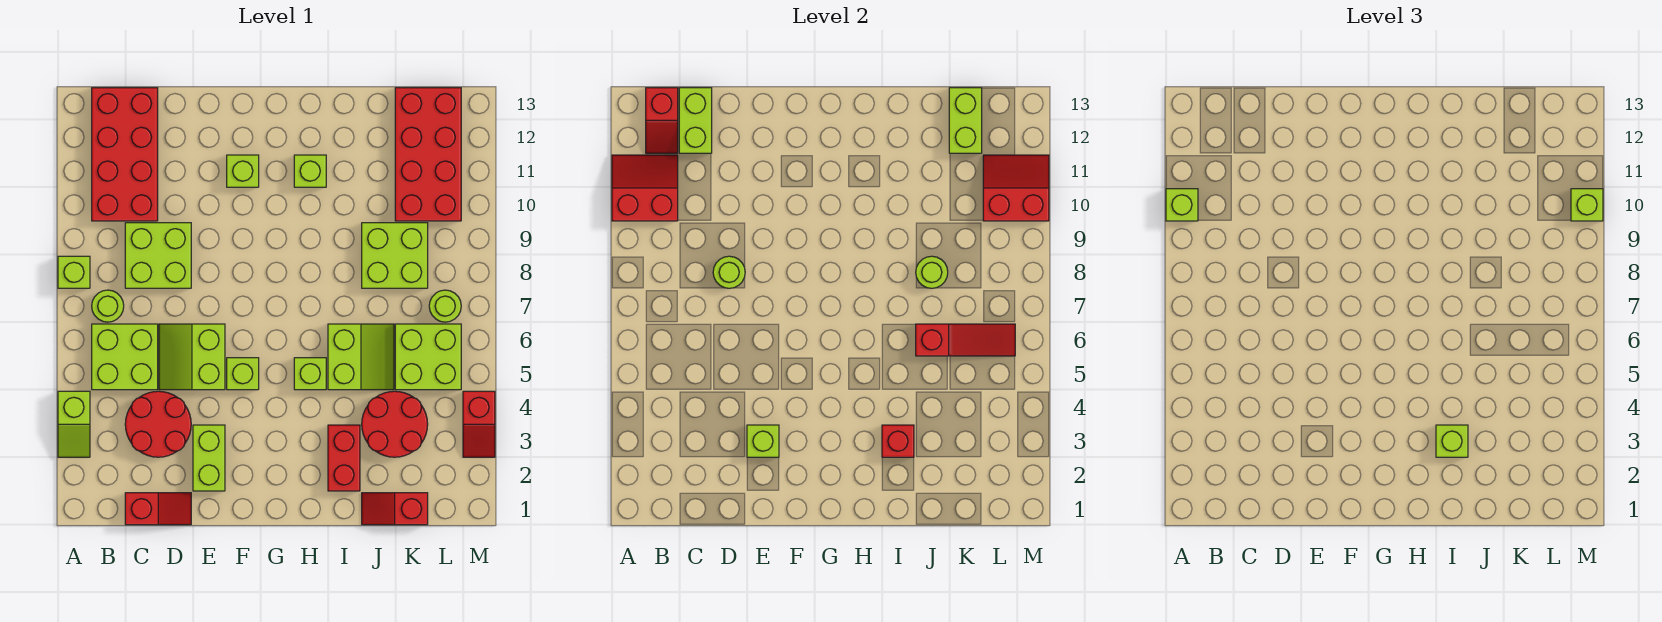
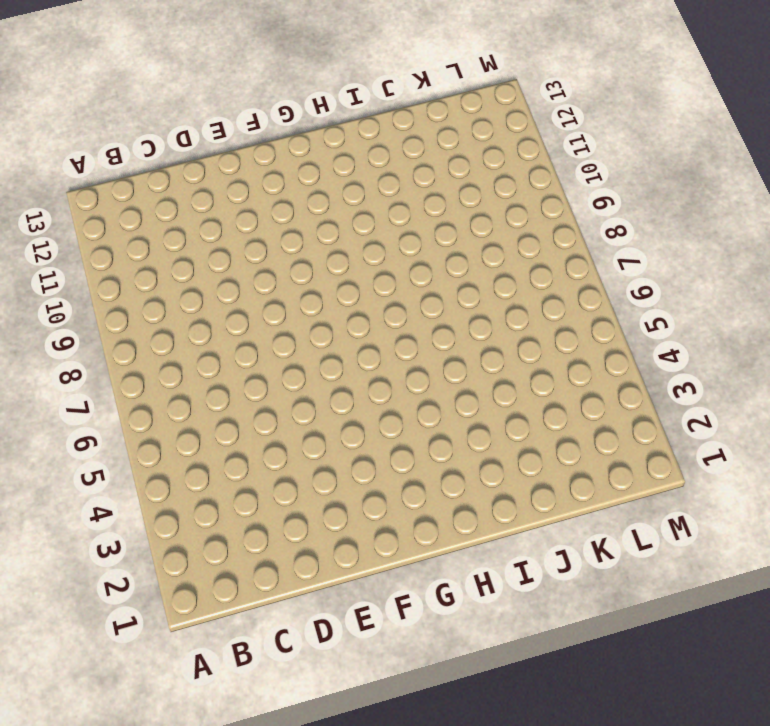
none -> lime slope A3:A4 level 1 top 4
none -> lime brick A8 level 1
none -> lime brick B5:C6 level 1
none -> lime round brick B7 level 1

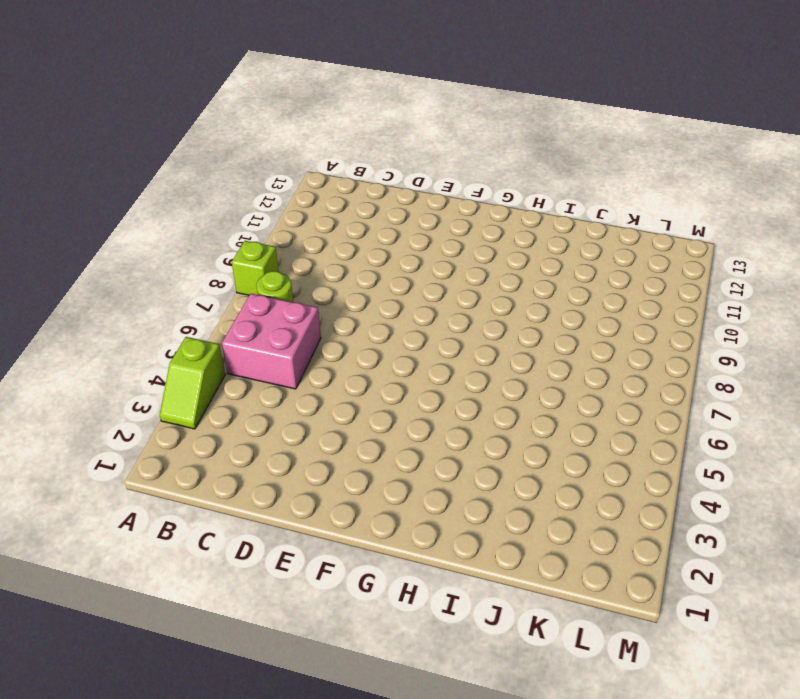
pink brick B5:C6 level 1 -> lime brick B5:C6 level 1
none -> red brick B10:C13 level 1
none -> red slope C1:D1 level 1 top C
none -> red round brick C3:D4 level 1
none -> lime brick C8:D9 level 1

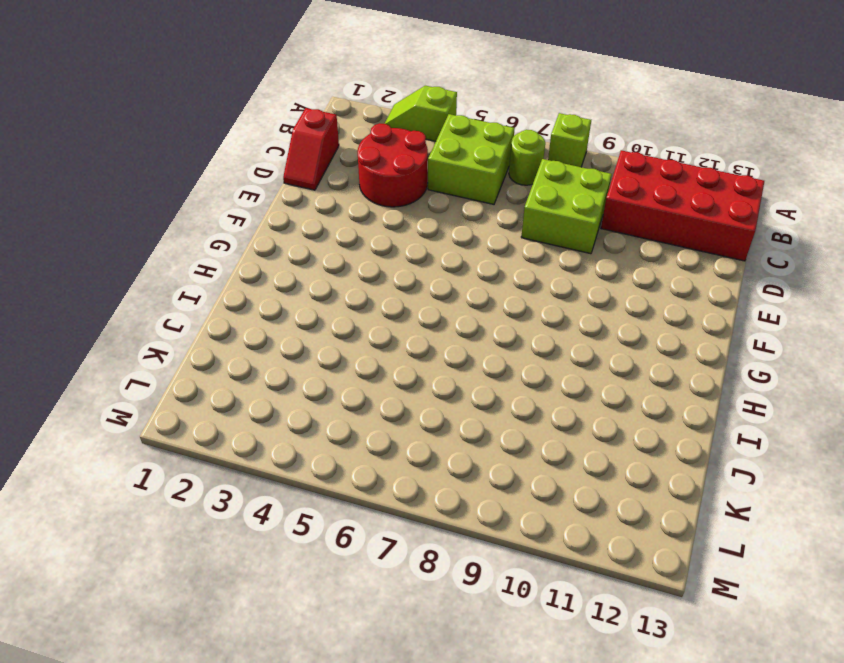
none -> lime slope D5:E6 level 1 top E
none -> lime brick E2:E3 level 1
none -> lime brick F5 level 1
none -> lime brick F11 level 1

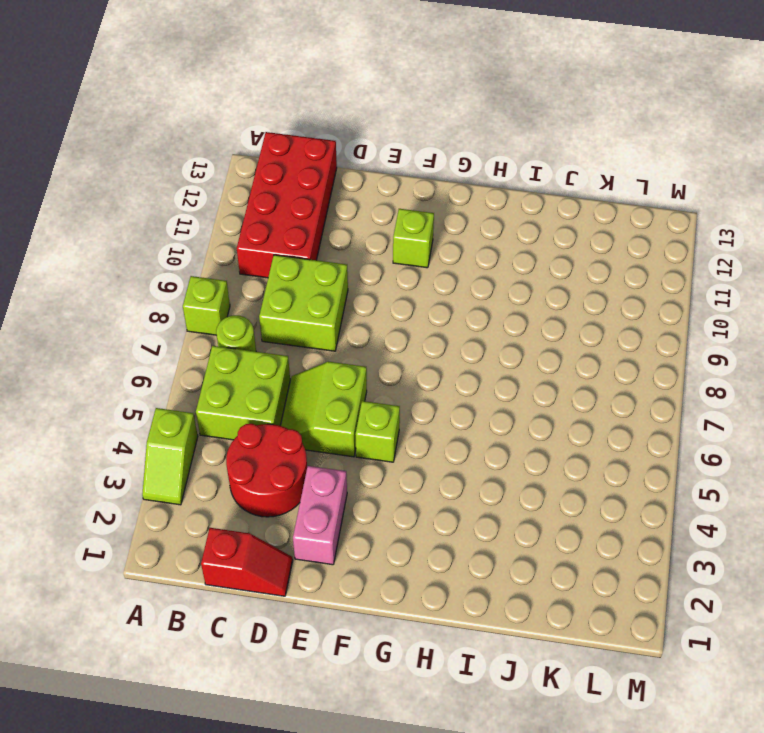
pink brick E2:E3 level 1 -> lime brick E2:E3 level 1
none -> lime brick H5 level 1
none -> lime brick H11 level 1
none -> red brick I2:I3 level 1
none -> lime slope I5:J6 level 1 top I

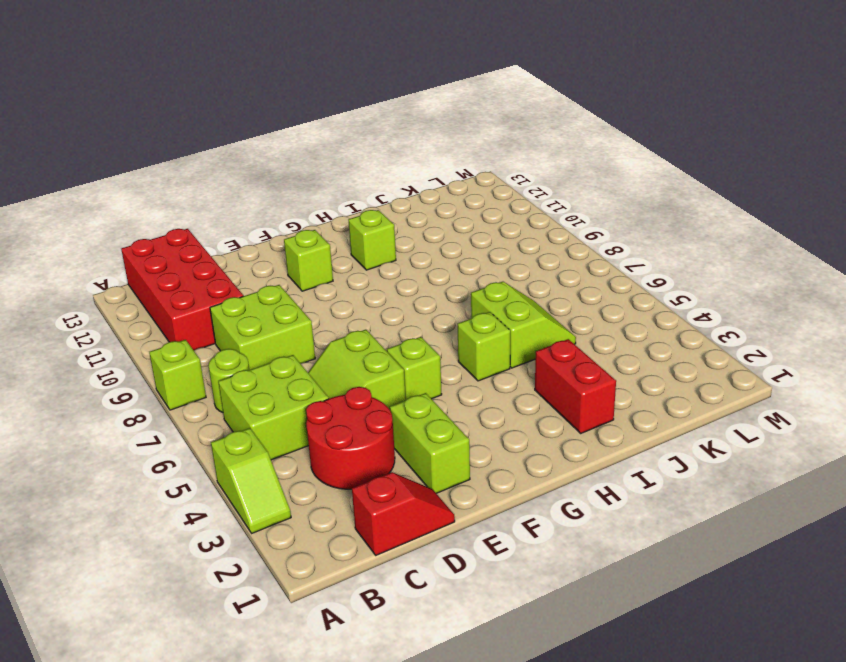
none -> red slope J1:K1 level 1 top K
none -> red round brick J3:K4 level 1
none -> lime brick J8:K9 level 1
none -> lime brick K5:L6 level 1

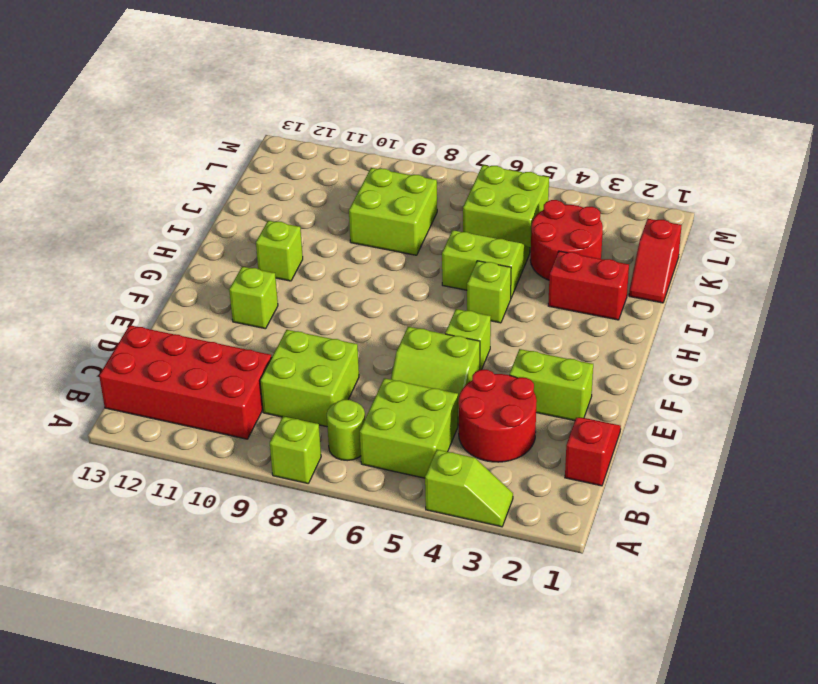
none -> red brick K10:L13 level 1
none -> lime round brick L7 level 1
none -> red slope M3:M4 level 1 top 4
none -> red slope A10:B11 level 2 top 10

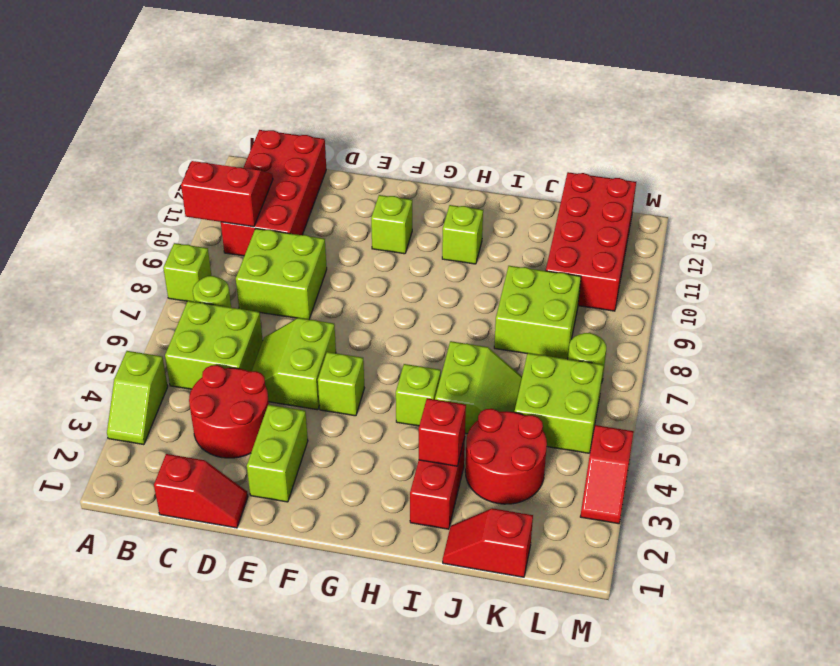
none -> red slope B12:B13 level 2 top 13
none -> lime brick C12:C13 level 2
none -> lime round brick D8 level 2
none -> lime brick E3 level 2

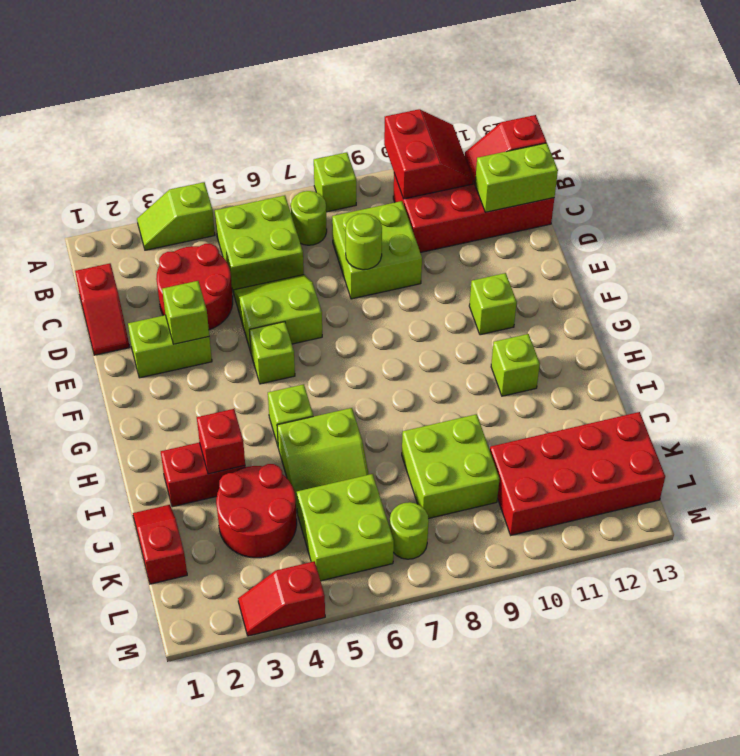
none -> red slope J6:L6 level 2 top J
none -> lime round brick J8 level 2
none -> lime brick K12:K13 level 2
none -> red slope L10:M11 level 2 top 10

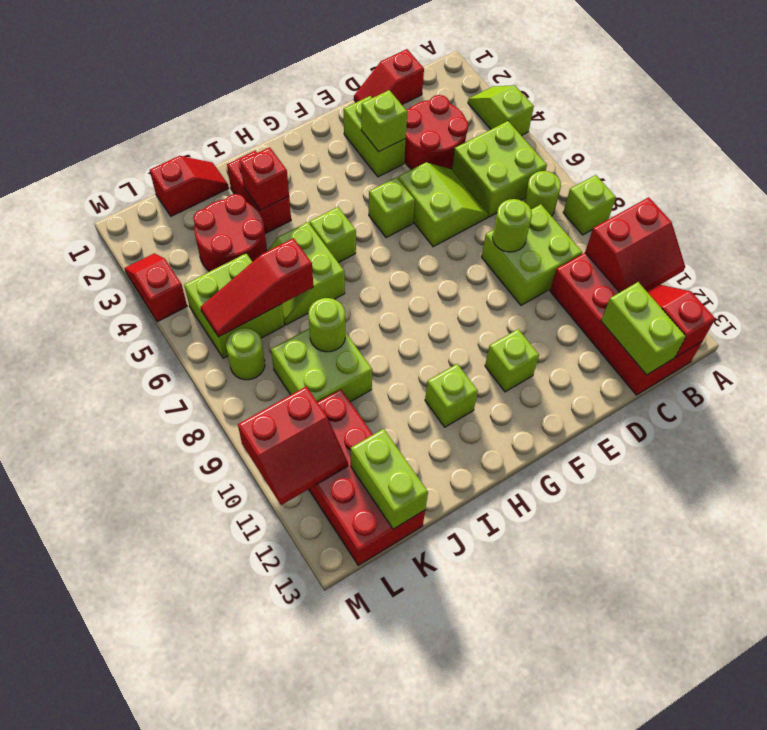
none -> lime brick A10 level 3
none -> lime brick I3 level 3
none -> lime brick M10 level 3

